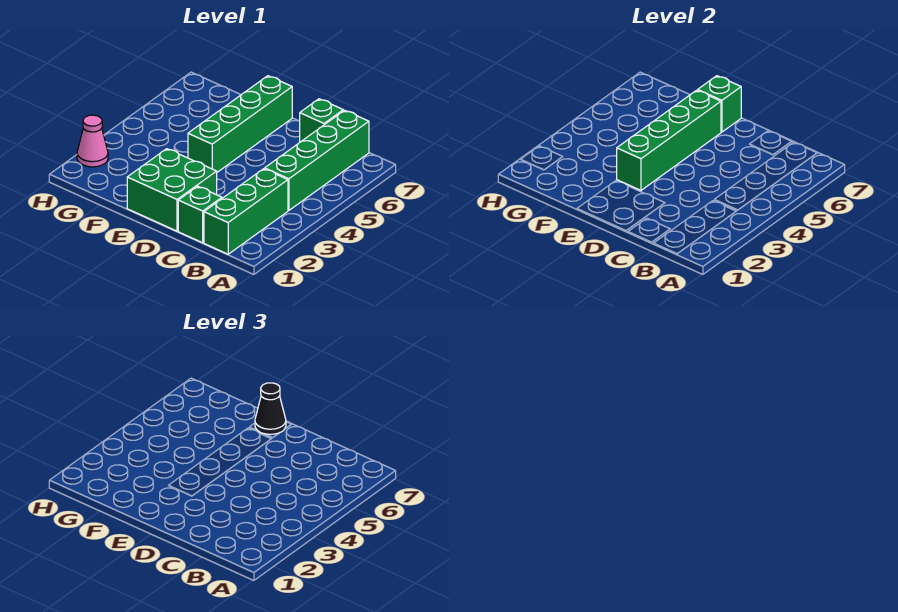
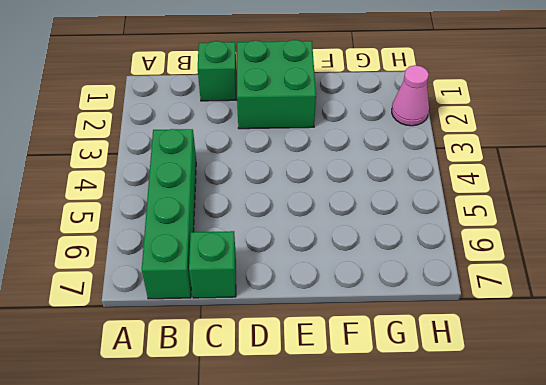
none -> green brick B1:B3 level 1
none -> green brick E4:E7 level 1

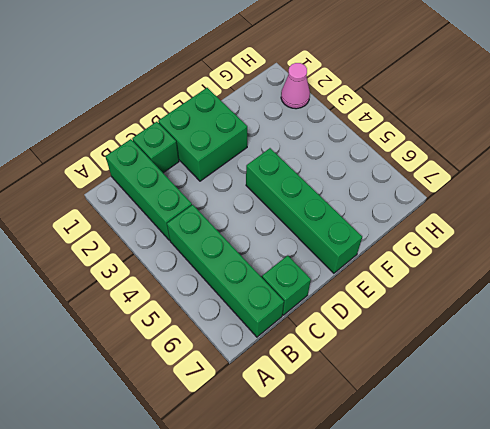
none -> green brick E3:E6 level 2
none -> green brick E7 level 2

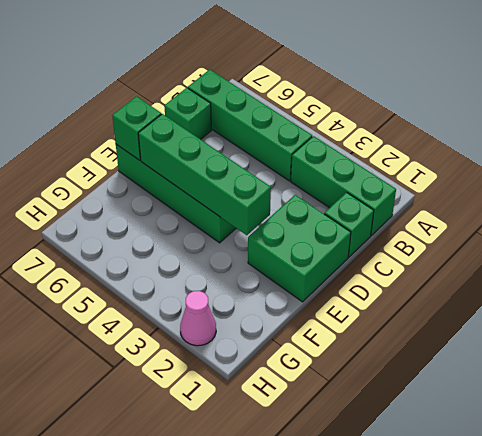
none -> black cone E7 level 3

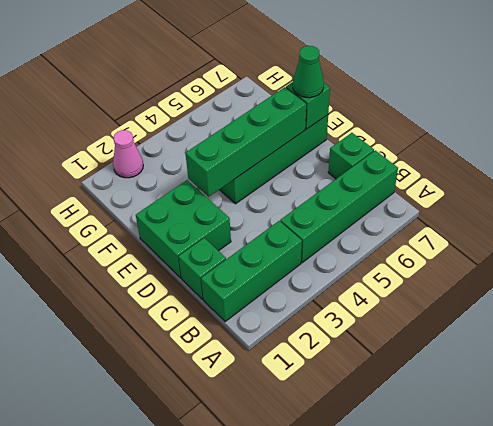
green cone E7 level 3 -> black cone E7 level 3

